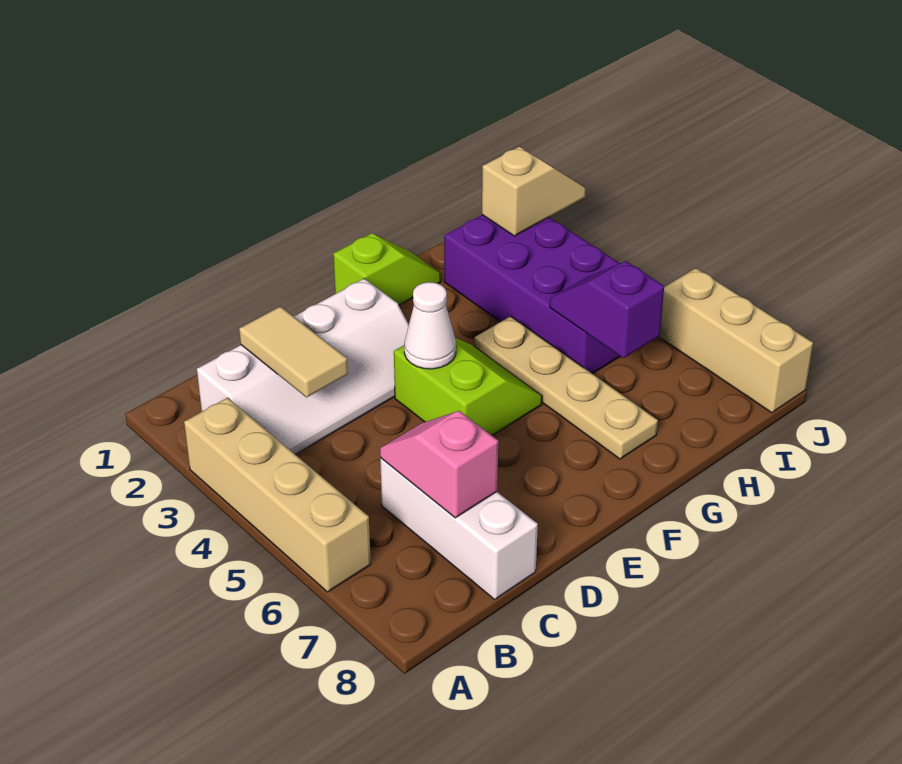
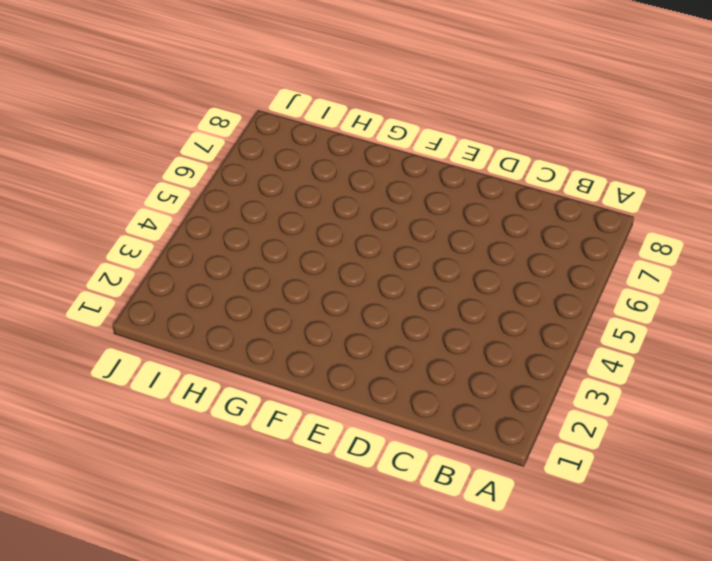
none -> tan brick A3:A6 level 1
none -> white slope B2:E3 level 1 top 2
none -> white brick C6:C8 level 1

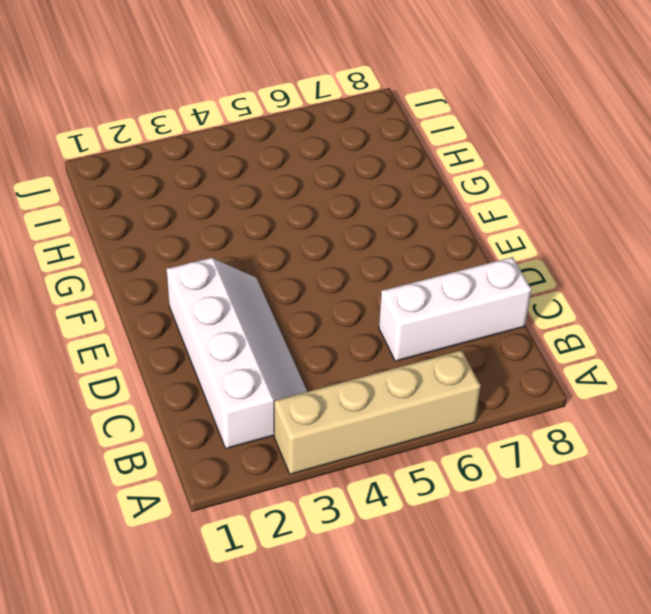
none -> lime slope E4:F5 level 1 top E
none -> lime slope F1:G1 level 1 top F
none -> tan plate G4:G7 level 1

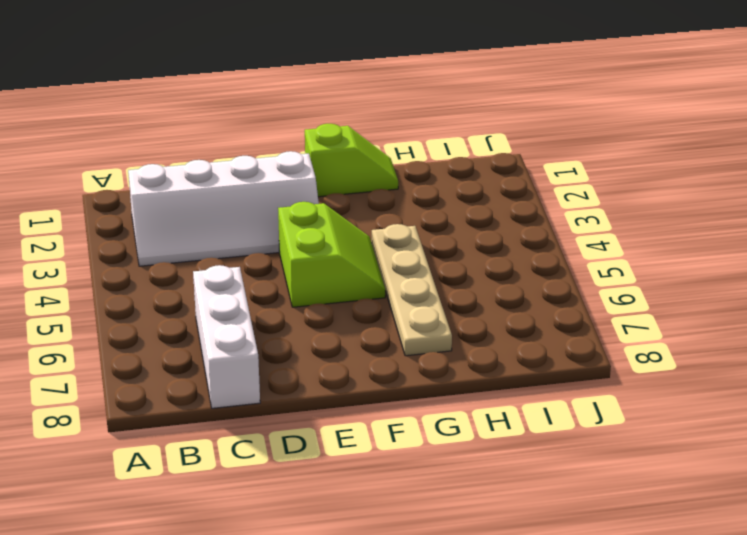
none -> tan brick A3:A6 level 1
none -> purple brick H2:I5 level 1
none -> tan brick J6:J8 level 1

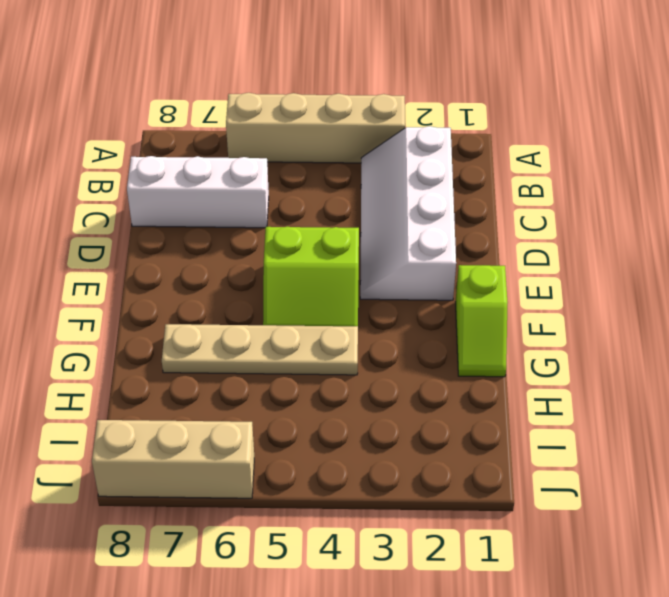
none -> purple brick H2:I5 level 1
none -> tan tile C2:C3 level 2
none -> pink slope C6:C7 level 2 top 7

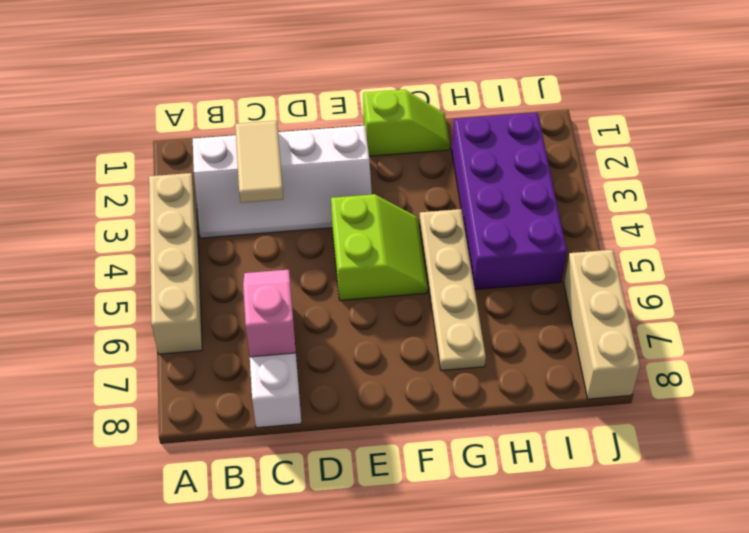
none -> white cone E4 level 2
none -> purple slope H5:H6 level 2 top 6
none -> tan slope I2:J2 level 2 top I

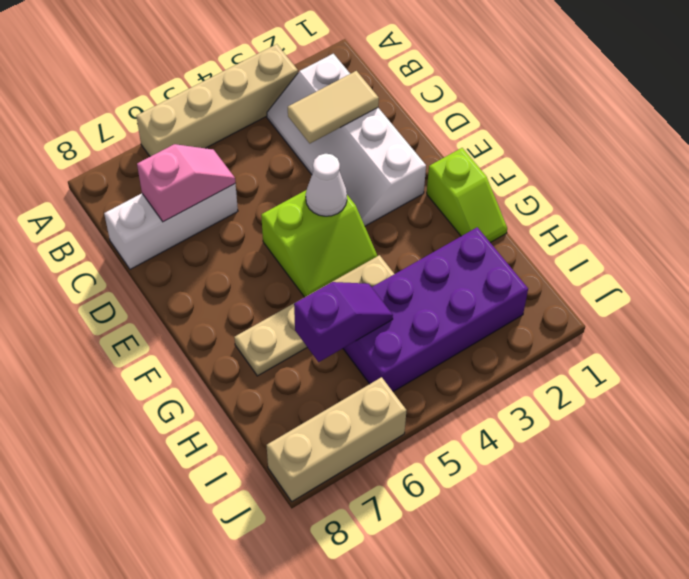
none -> tan slope I2:J2 level 2 top I

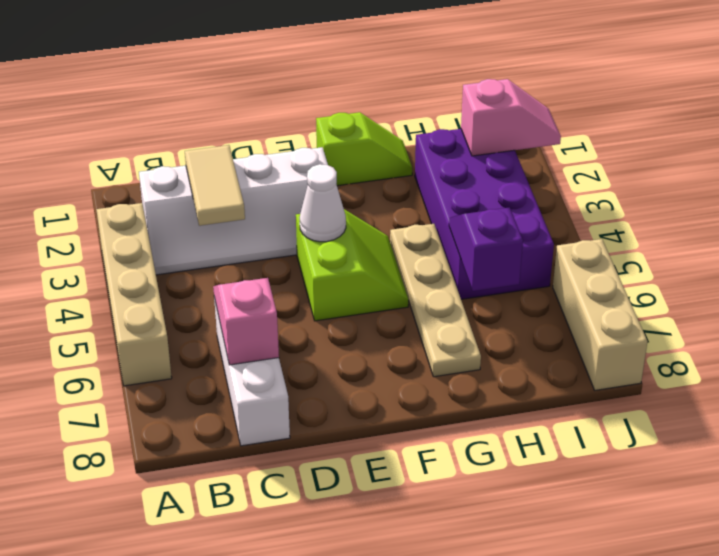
pink slope I2:J2 level 2 top I -> tan slope I2:J2 level 2 top I

